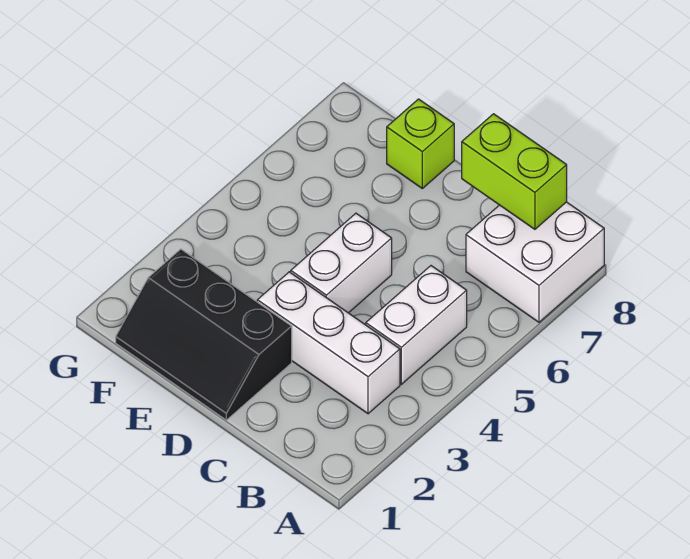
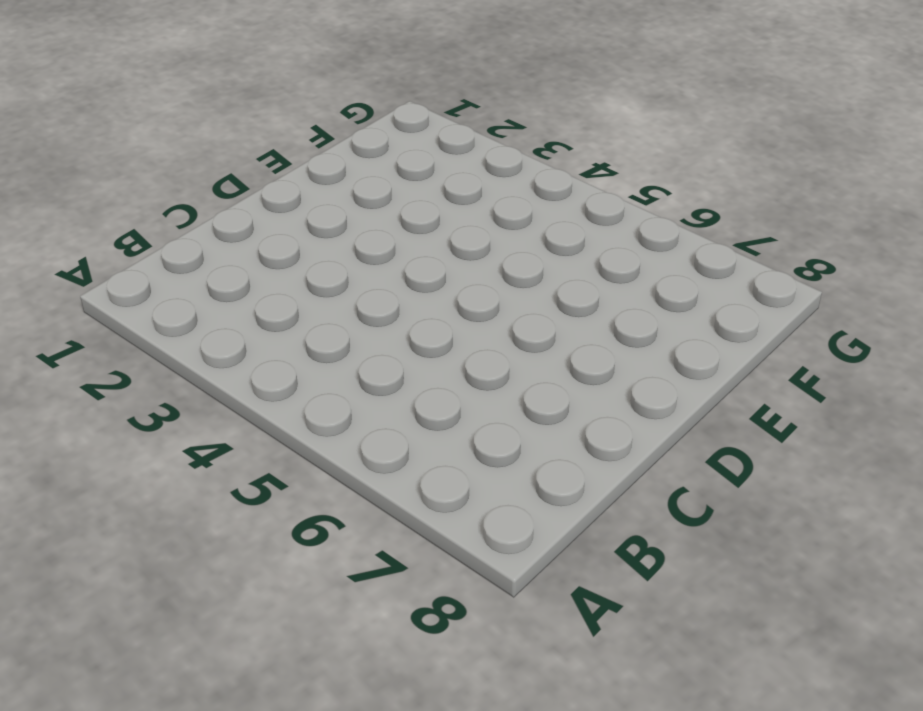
none -> white brick A7:B8 level 1
none -> white brick B3:D3 level 1

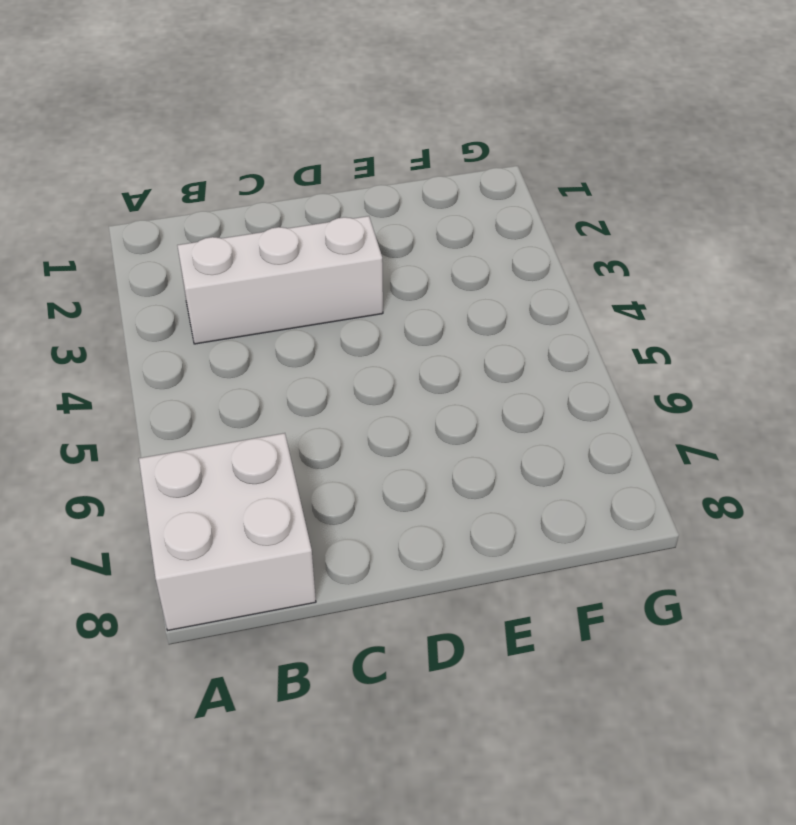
none -> white brick B4:B5 level 1
none -> black slope D1:F2 level 1 top 2

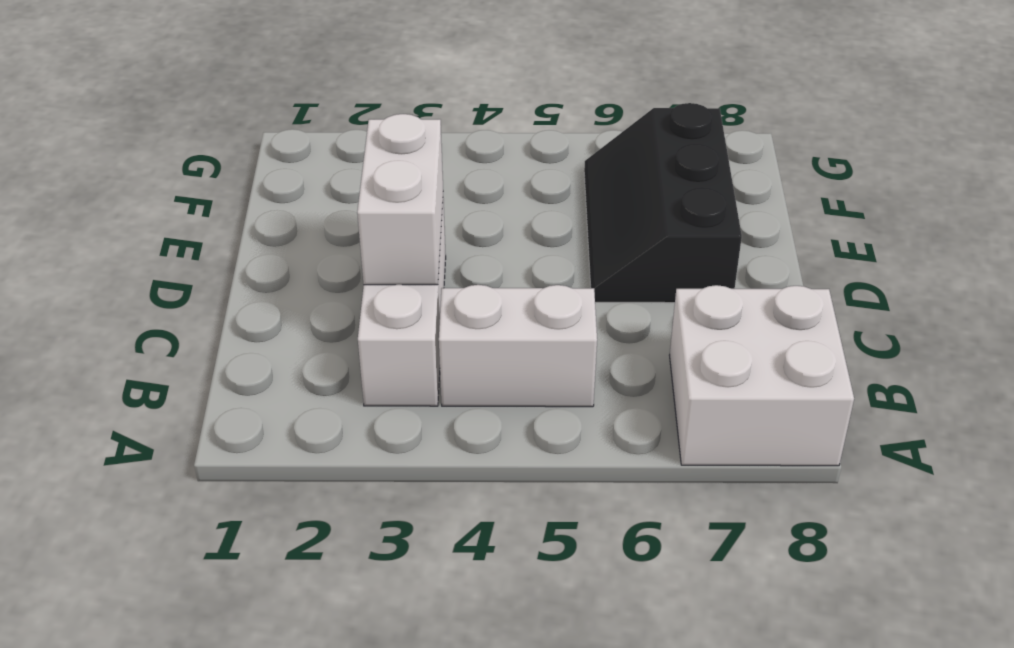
white brick C3:D3 level 2 -> white brick D4:D5 level 1
black slope D6:F7 level 1 top 7 -> black slope D1:F2 level 1 top 2
none -> lime brick E8 level 1
none -> lime brick B8:C8 level 2

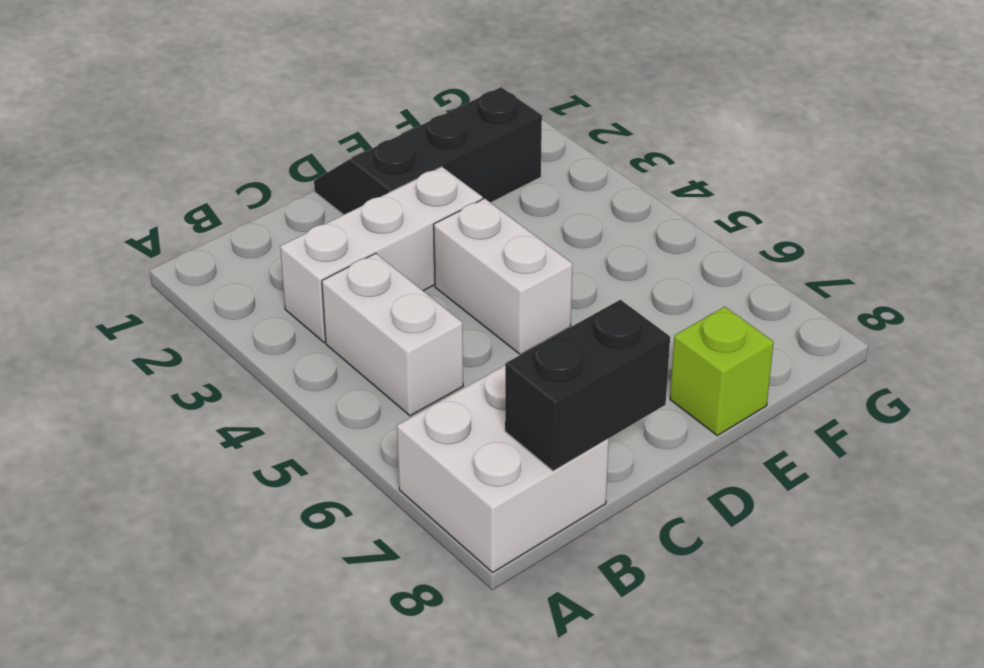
black brick B8:C8 level 2 -> lime brick B8:C8 level 2

